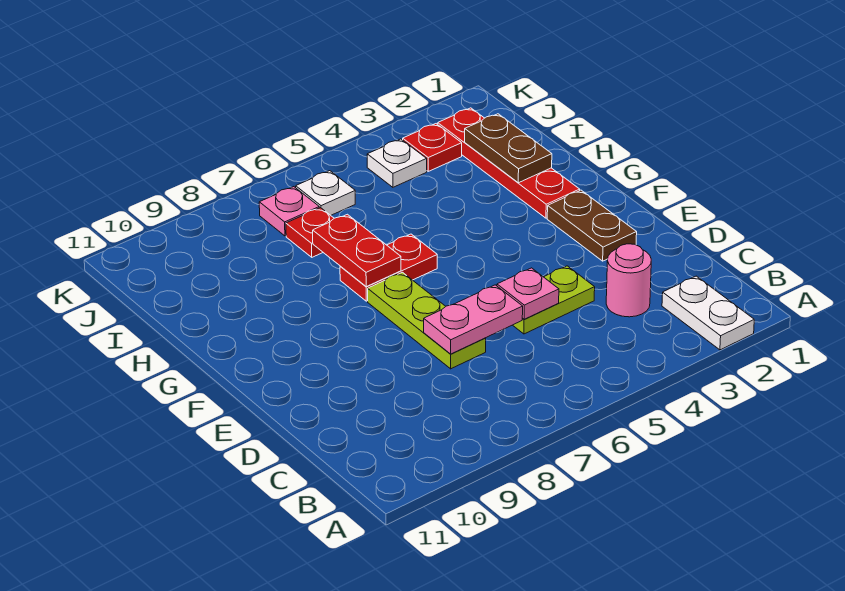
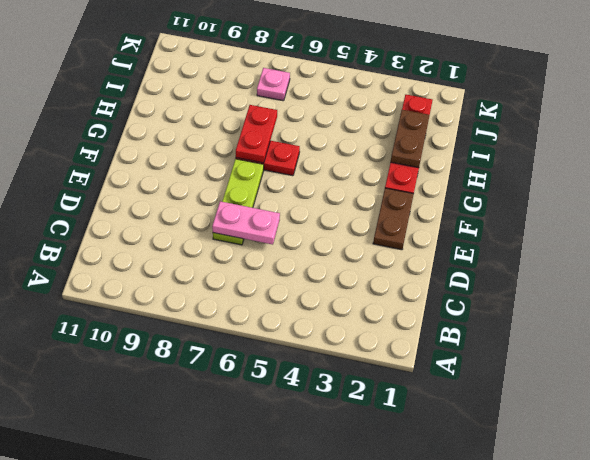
none -> white plate A2:B2 level 1
none -> pink round brick C3 level 1
none -> lime plate D4:D5 level 1

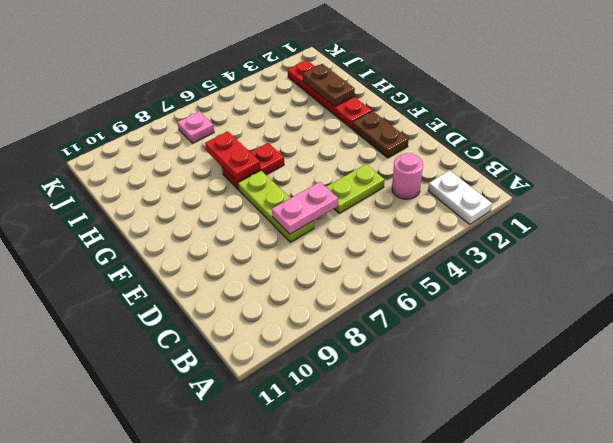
none -> red plate I7 level 1
none -> red plate J3 level 1
none -> white plate J4 level 1

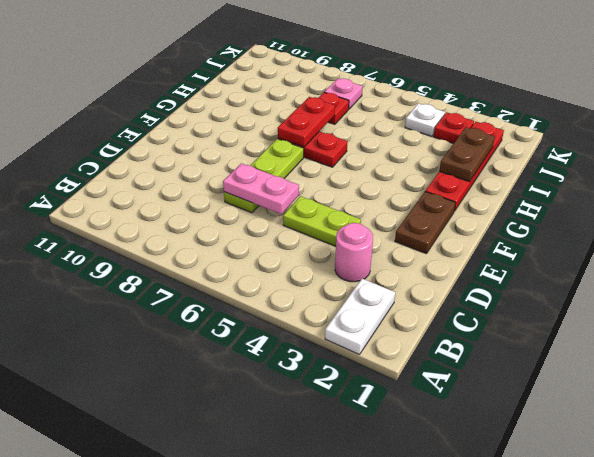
none -> white plate J6 level 1
none -> pink plate D5 level 2

